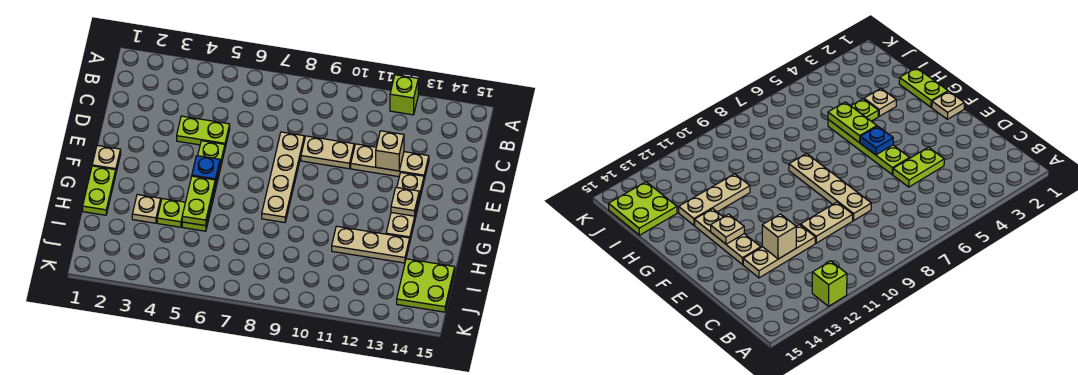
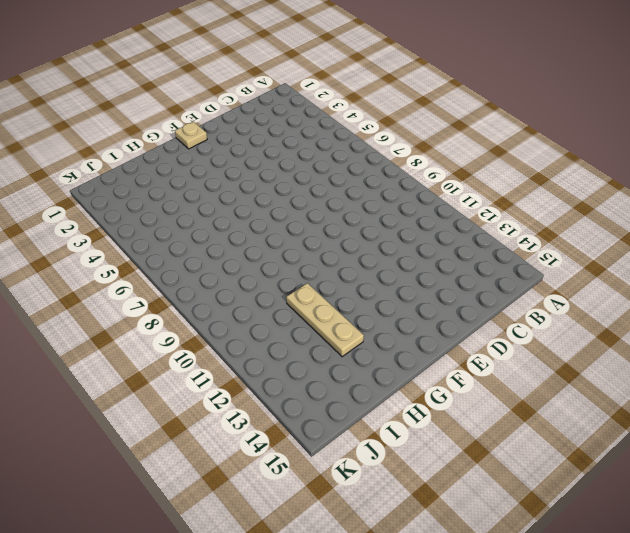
none -> lime brick A12 level 1
none -> lime plate D4:D5 level 1
none -> tan plate D8:G8 level 1

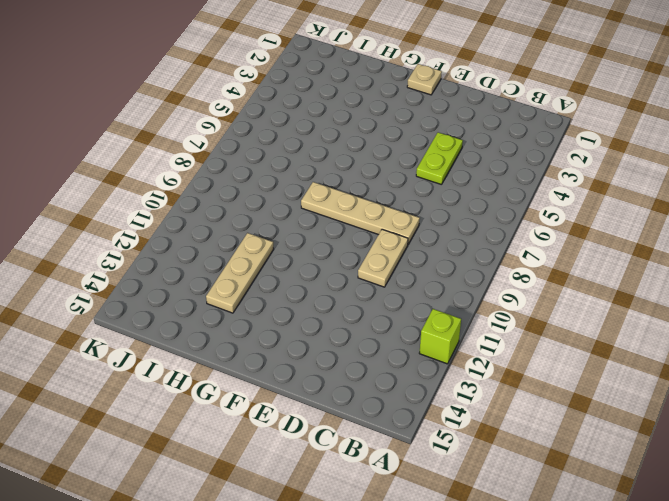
none -> tan plate D11:D13 level 1
none -> lime plate E5:H5 level 1
none -> tan plate E13:G13 level 1

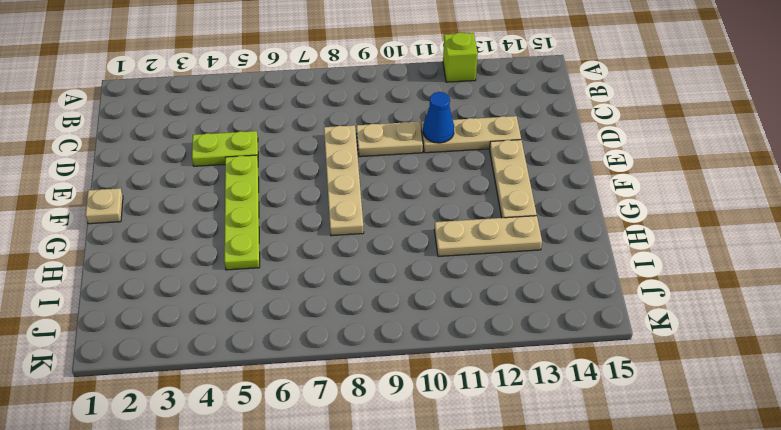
blue cone D11 level 2 -> none
none -> lime plate G1:H1 level 1
none -> tan plate H3 level 1
none -> lime plate H4 level 1

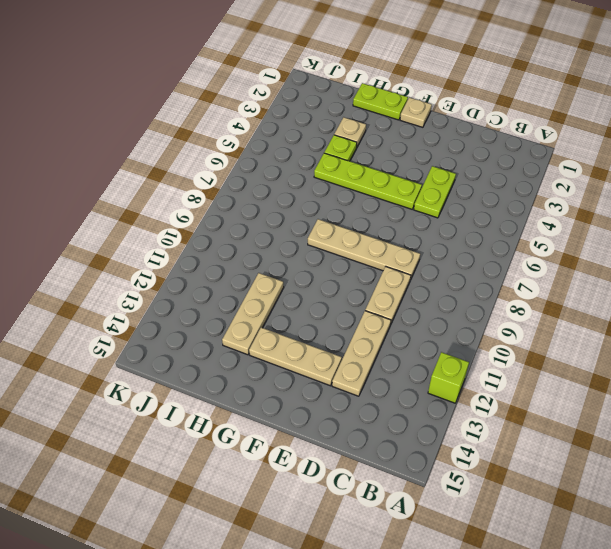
none -> lime plate I14:J15 level 1
none -> tan brick D12 level 2
none -> blue plate F5 level 2

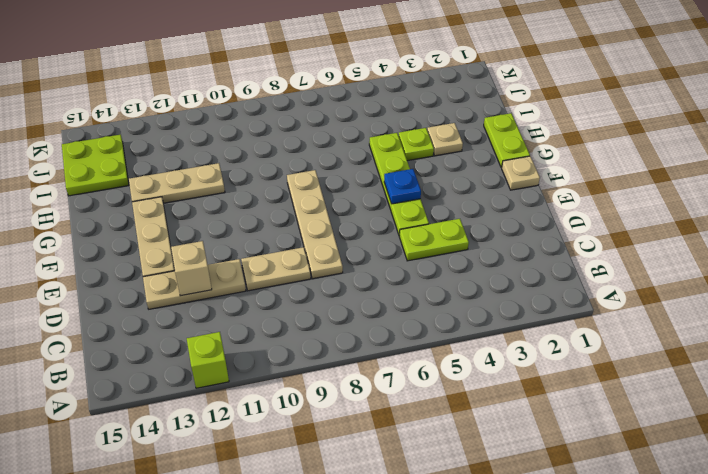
none -> tan plate F13 level 2
none -> lime plate G5:H5 level 2

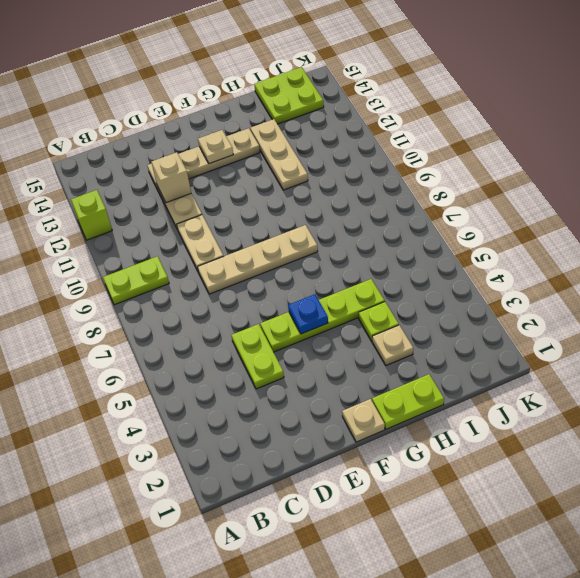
lime plate A9:B9 level 1 -> lime plate G5:H5 level 2

